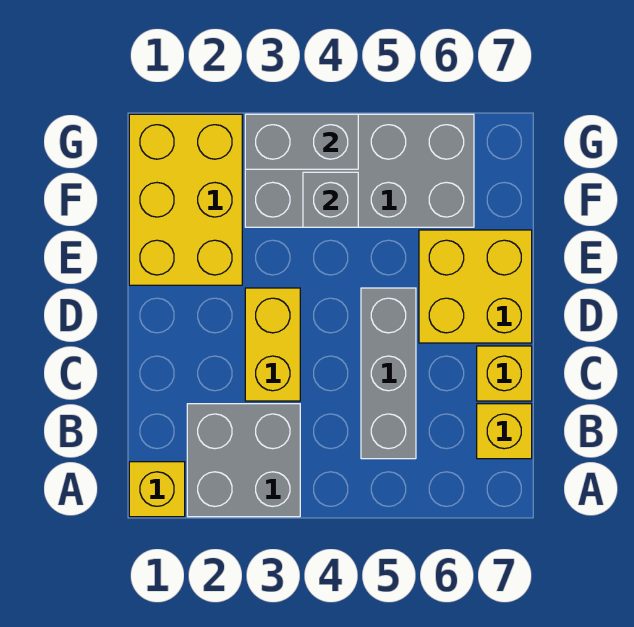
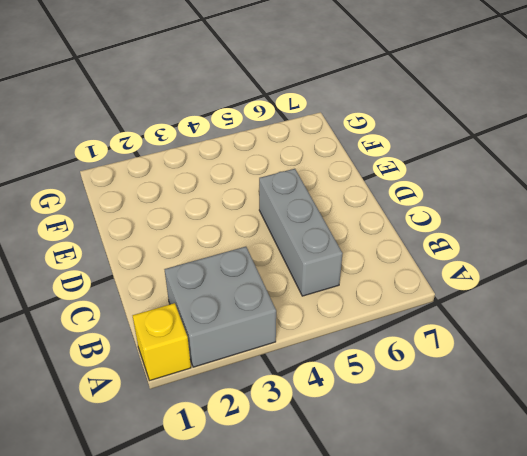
none -> yellow brick B7 level 1
none -> yellow brick C3:D3 level 1

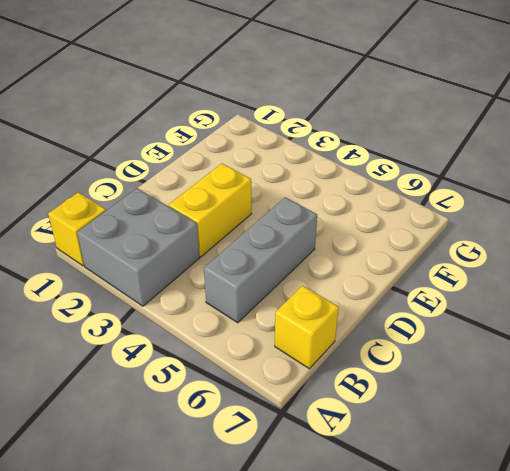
none -> yellow brick C7 level 1
none -> yellow brick D6:E7 level 1

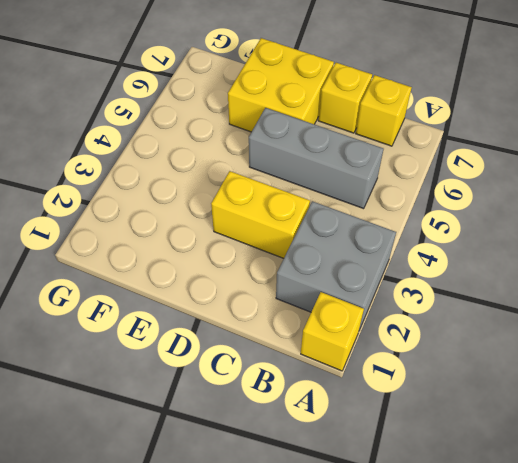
none -> yellow brick E1:G2 level 1
none -> grey brick F3:G6 level 1

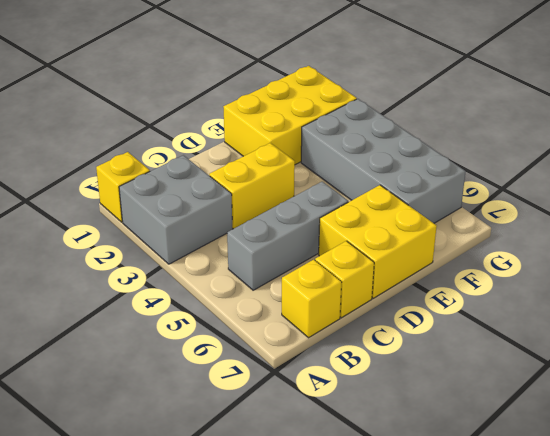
none -> grey brick F4 level 2
none -> grey brick G3:G4 level 2

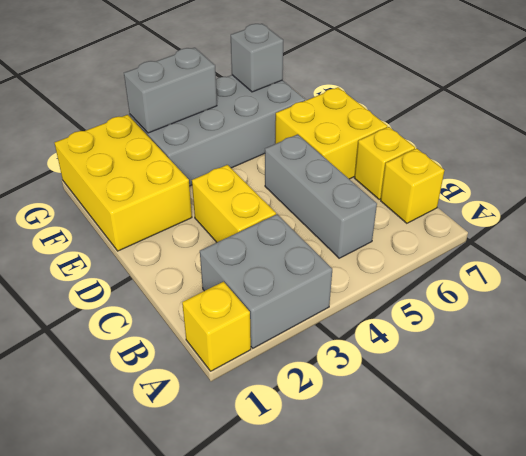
grey brick G6 level 2 -> grey brick F4 level 2

